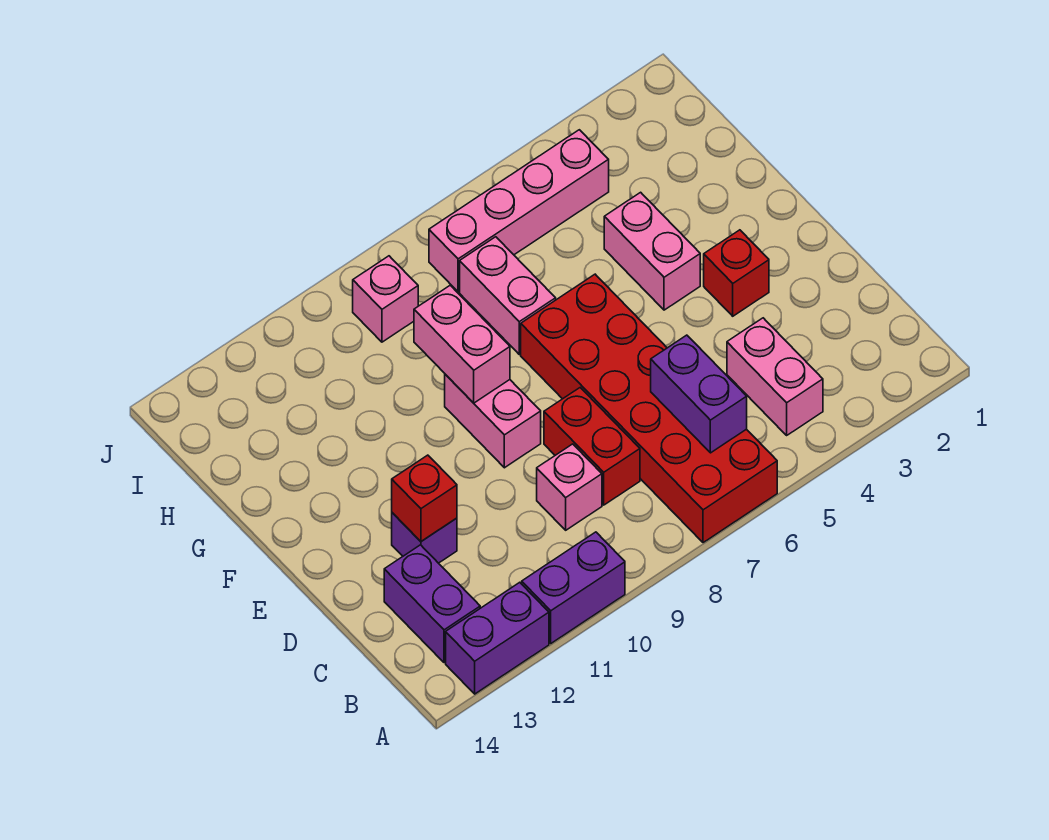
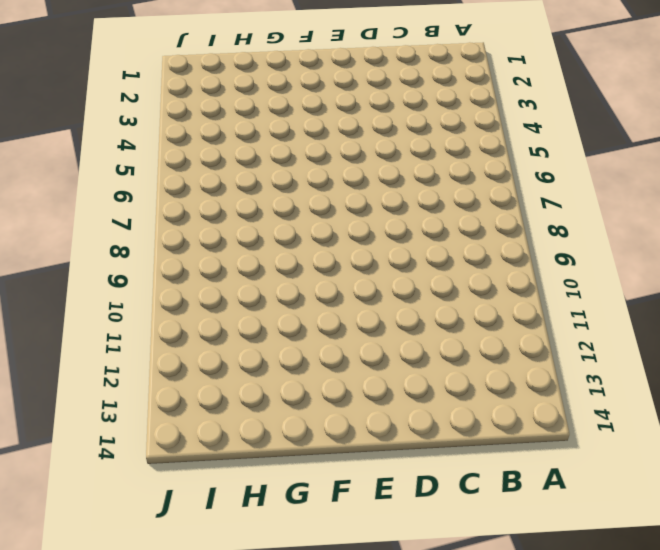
none -> red brick A6:F7 level 1
none -> purple brick A10:A11 level 1
none -> purple brick A12:A13 level 1

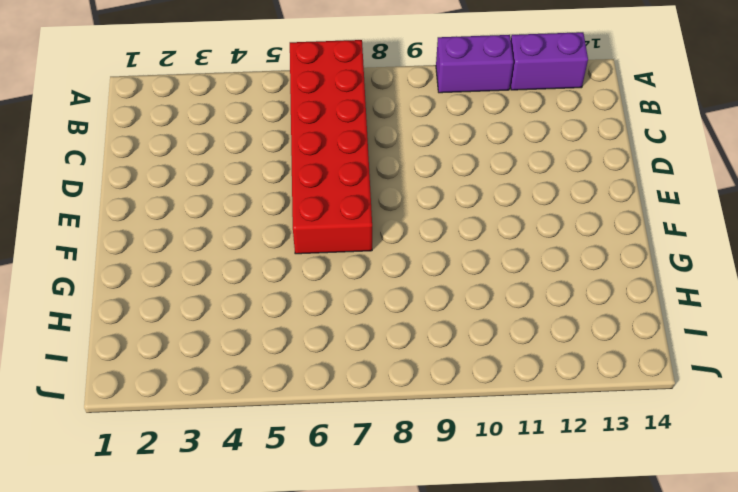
none -> pink brick B4:C4 level 1
none -> purple brick B13:C13 level 1
none -> red brick C8:D8 level 1

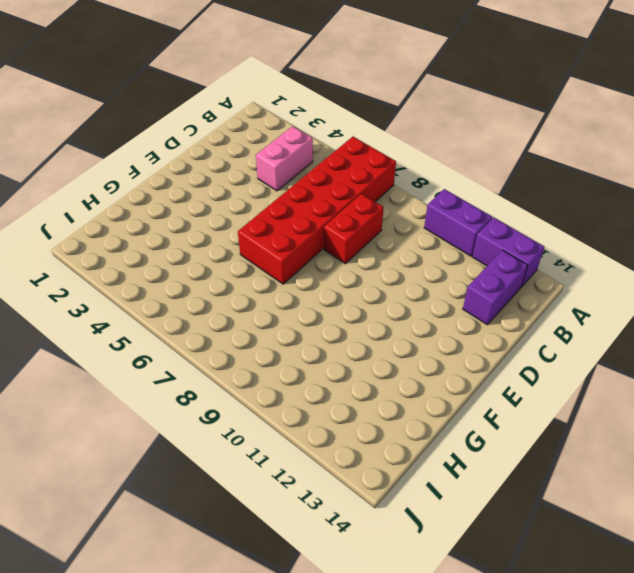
none -> pink brick C9 level 1
none -> purple brick D12 level 1
none -> red brick E3 level 1

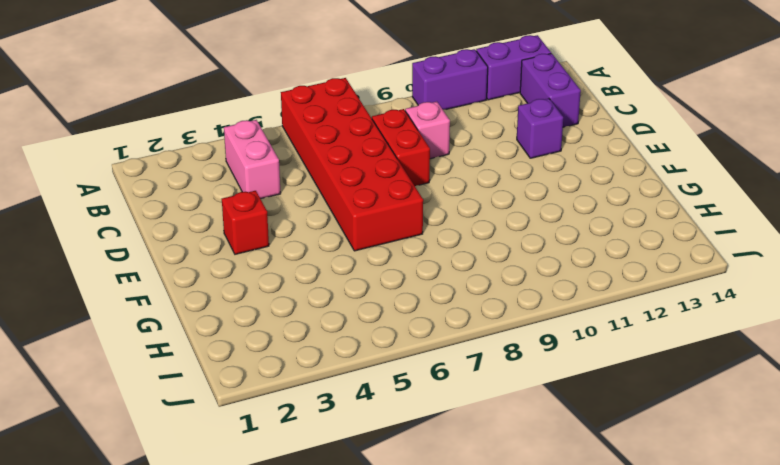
none -> pink brick E9:F9 level 1
none -> pink brick F4:G4 level 1
none -> pink brick G7:H7 level 1

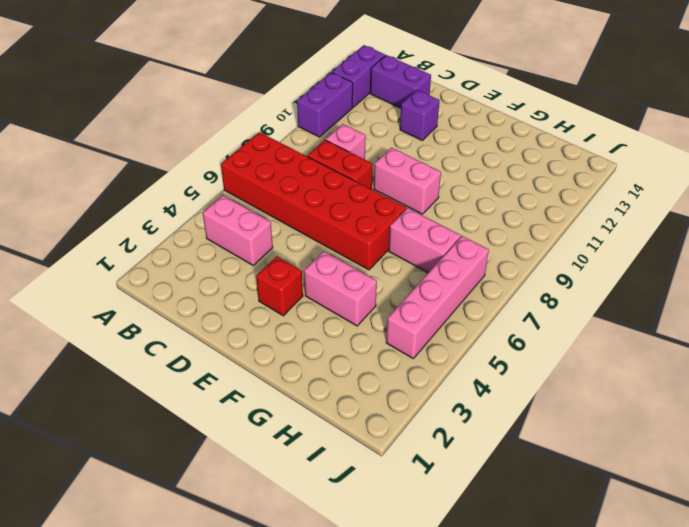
none -> pink brick I9 level 1
none -> purple brick B6:C6 level 2
none -> red brick D12 level 2

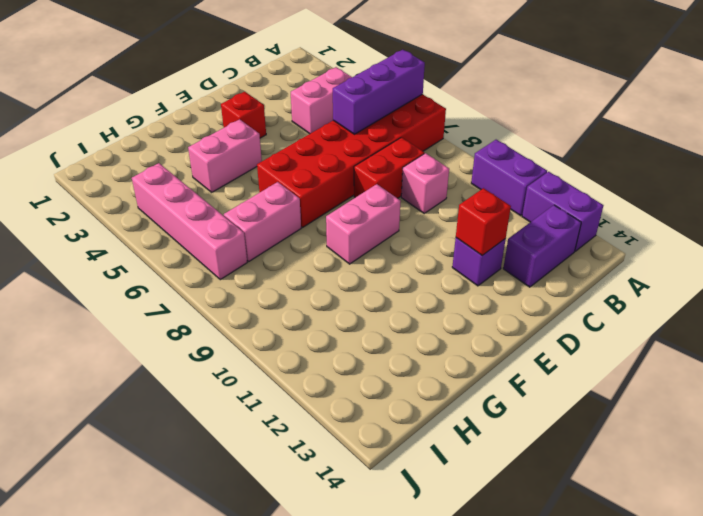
purple brick A6:C6 level 2 -> purple brick B6:C6 level 2
none -> pink brick I9 level 1
none -> pink brick F9:G9 level 2

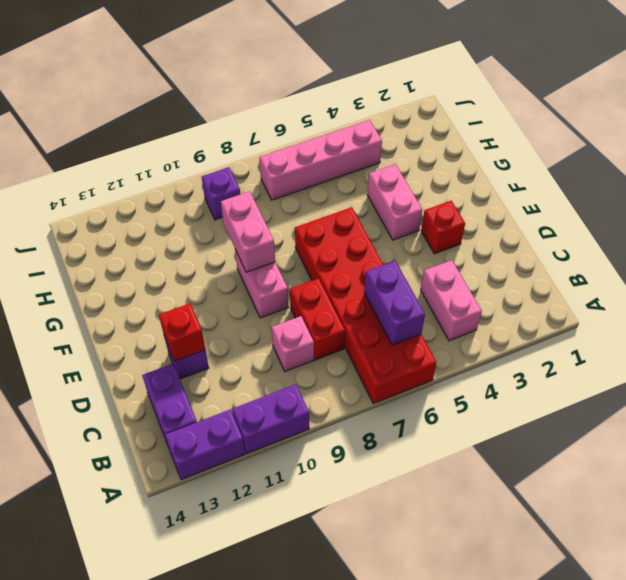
purple brick I9 level 1 -> pink brick I9 level 1
none -> pink brick G7:H7 level 1

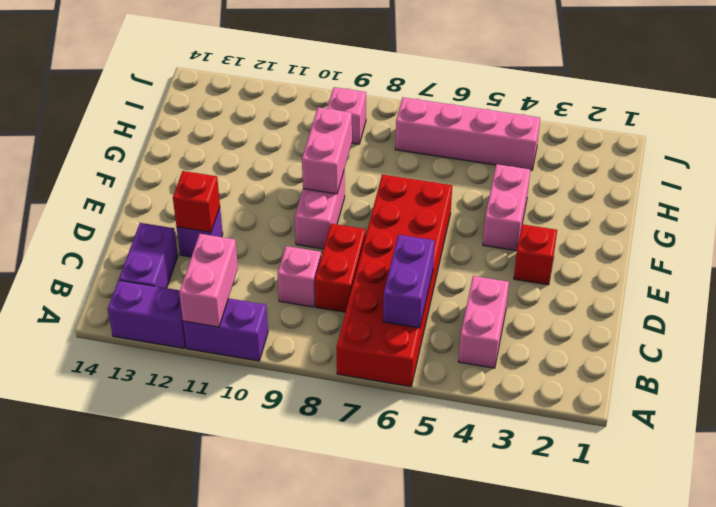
pink brick A11:B11 level 2 -> pink brick G7:H7 level 1

